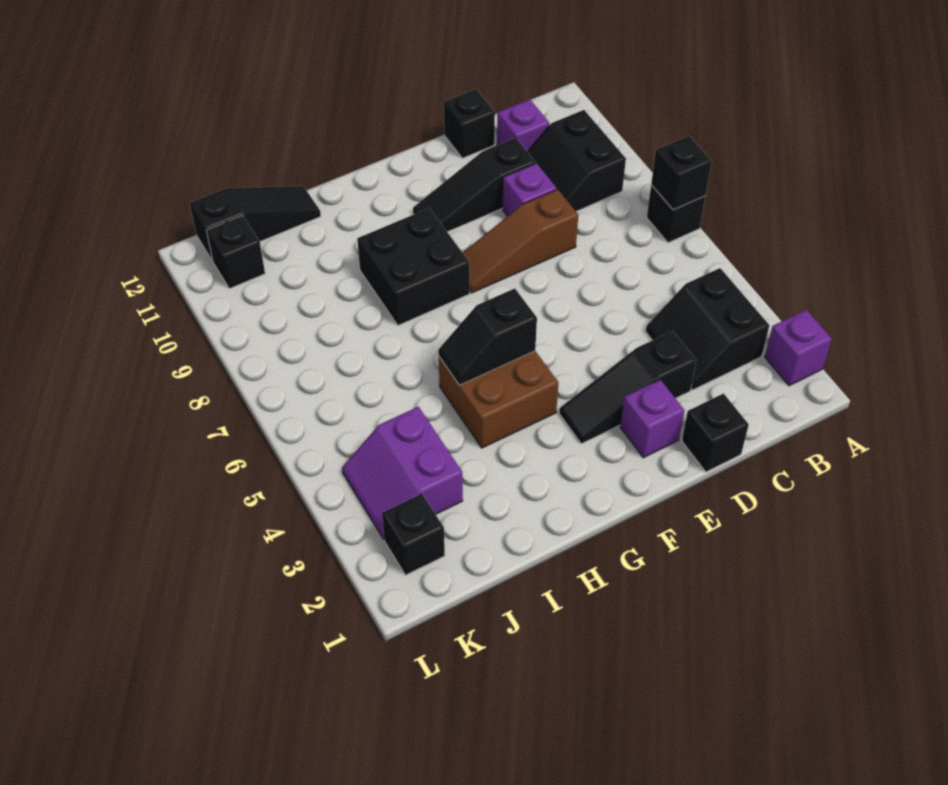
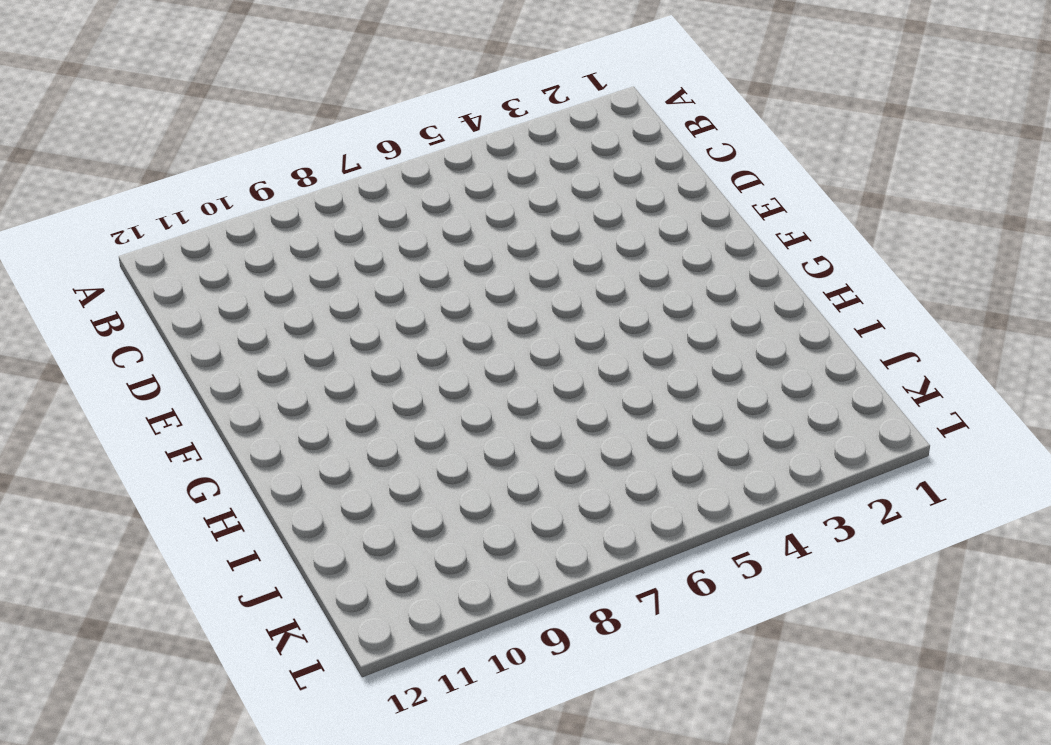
none -> purple brick A2 level 1
none -> black brick A7 level 1
none -> black slope B3:C4 level 1 top B

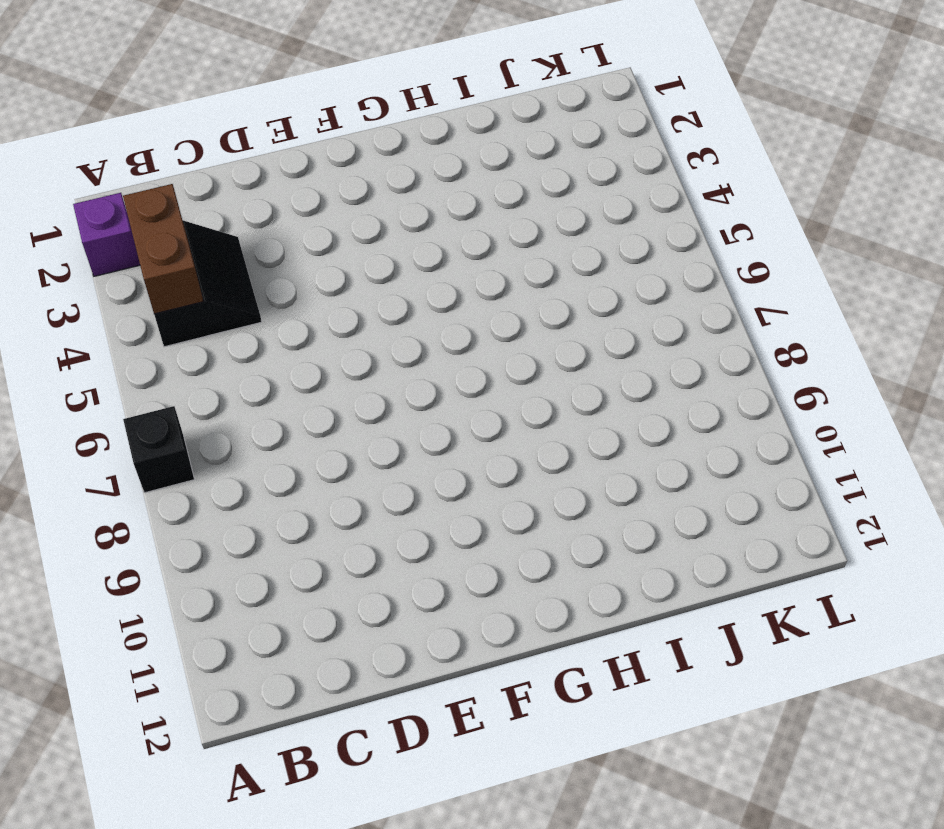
brown brick B3:B4 level 2 -> none
none -> black slope B9:C10 level 1 top B
none -> purple brick C11 level 1
none -> black brick D1 level 1

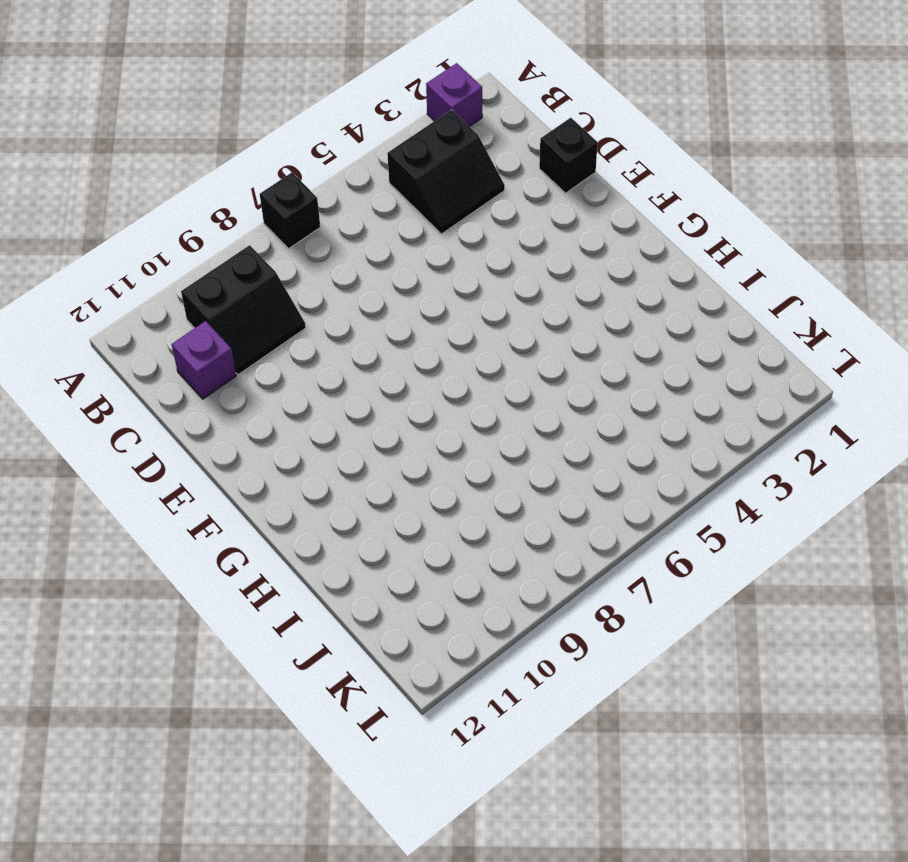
none -> black slope D3:F3 level 1 top D
none -> brown slope D8:F8 level 1 top D
none -> purple brick D9 level 1

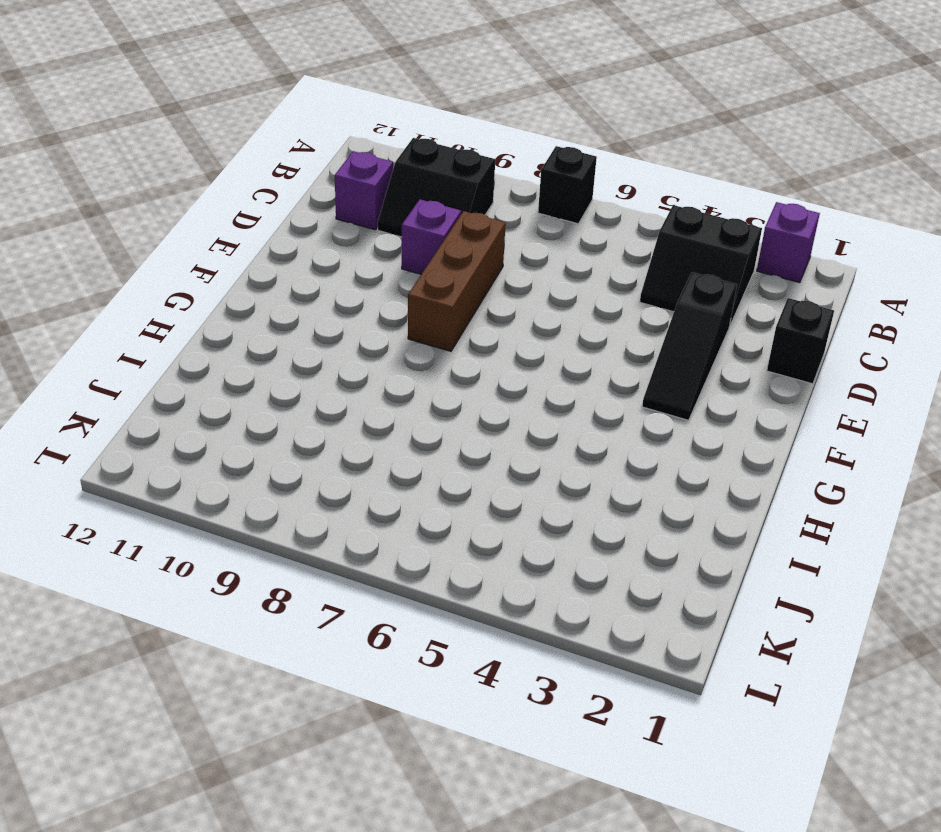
brown brick D8:F8 level 1 -> brown slope D8:F8 level 1 top D
none -> black slope D10:F10 level 1 top D
none -> black brick D12 level 1
none -> purple brick E2 level 1

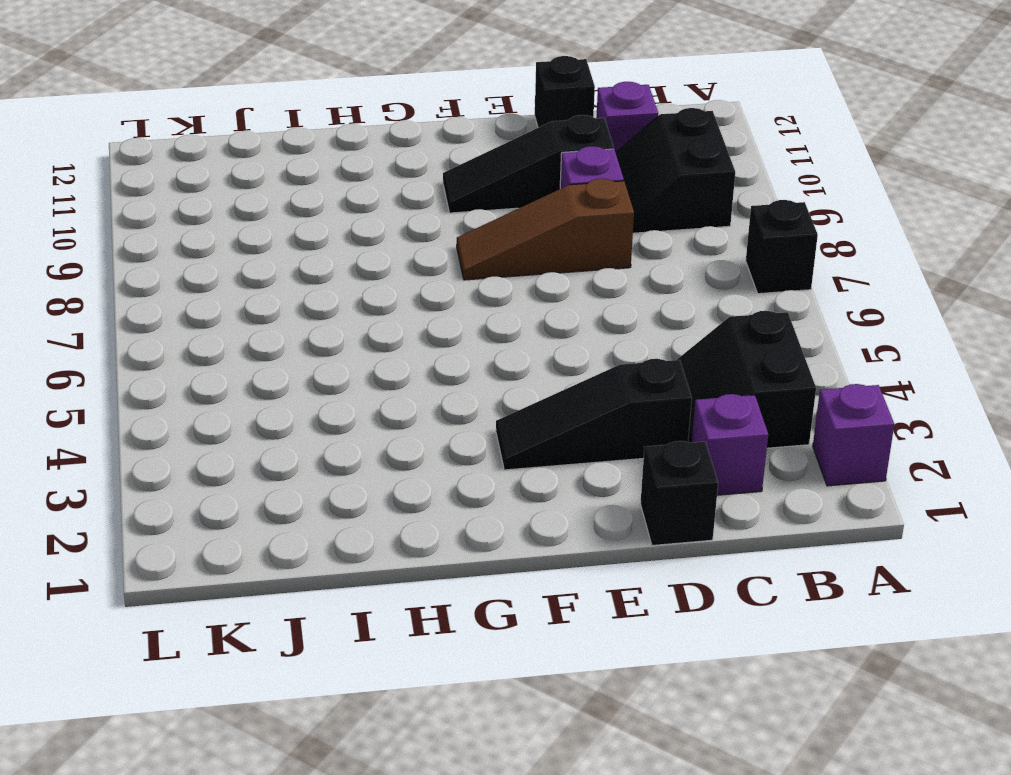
purple brick C2 level 1 -> purple brick E2 level 1
none -> brown brick G4:H5 level 1
none -> black brick G8:H9 level 1
none -> black slope I12:K12 level 1 top K

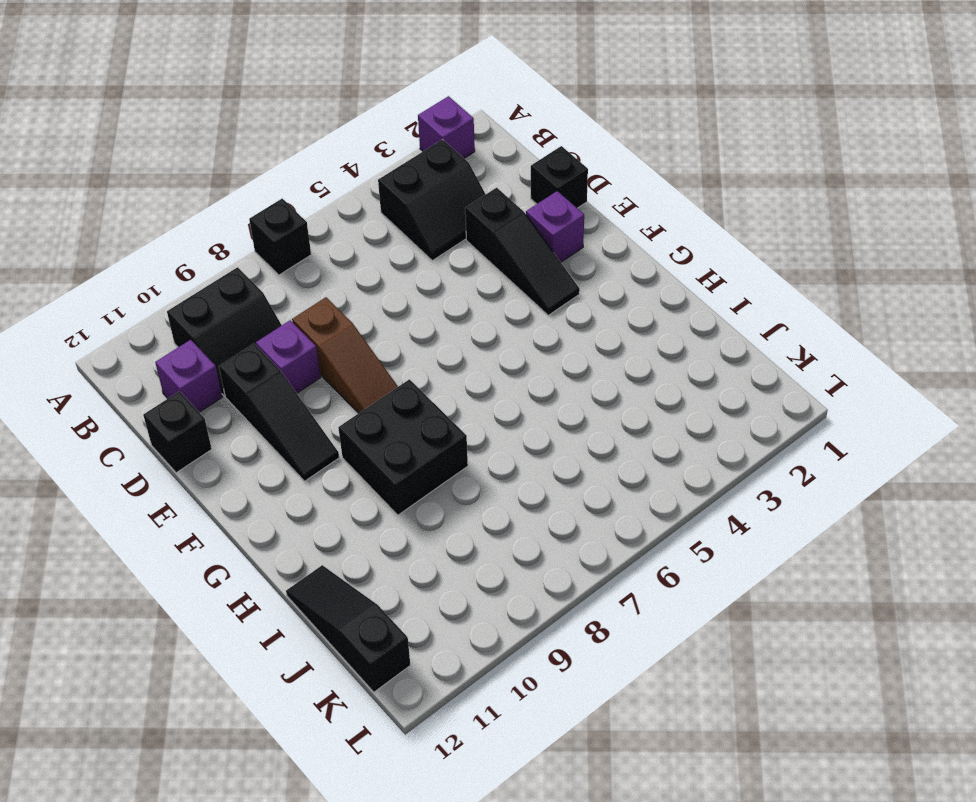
none -> brown brick G4:H5 level 1
none -> purple slope J3:K4 level 1 top J
none -> black brick K2 level 1

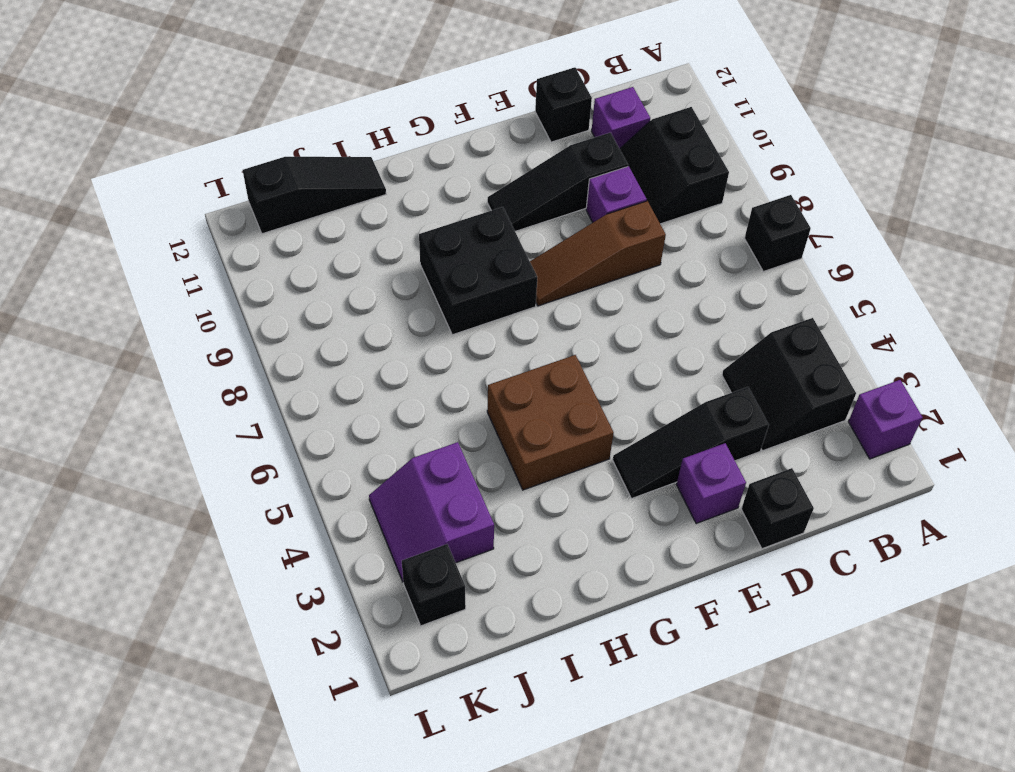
none -> black brick K11 level 1
none -> black brick A7 level 2
none -> black slope G5:H5 level 2 top G

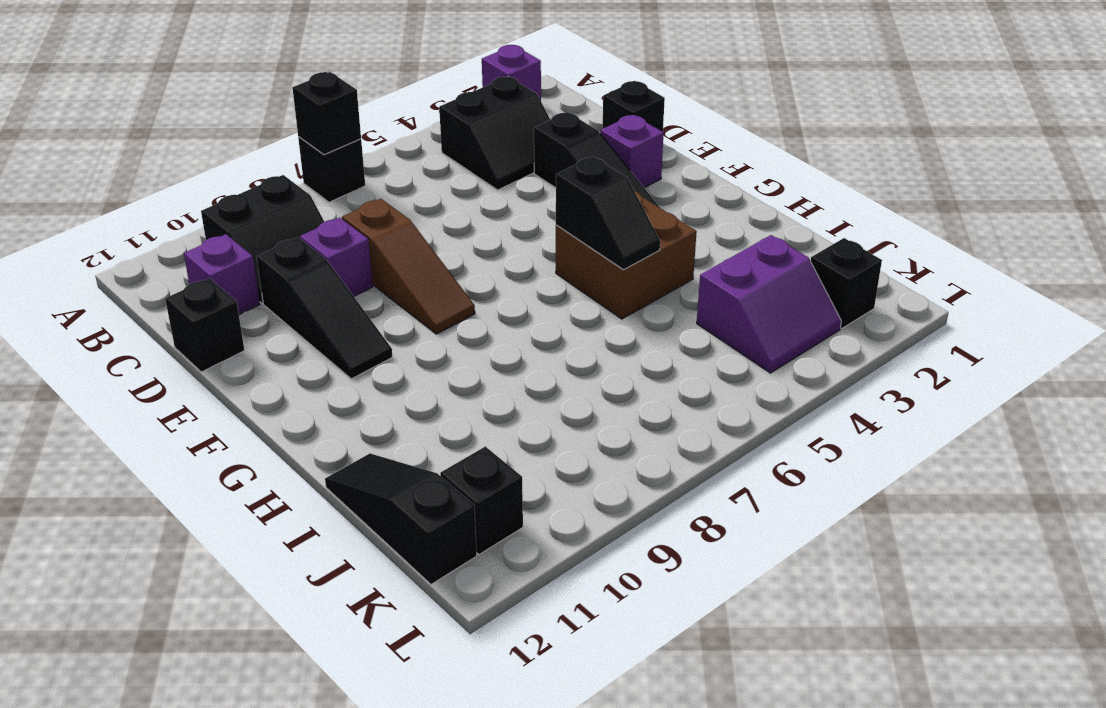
none -> black brick G8:H9 level 1

